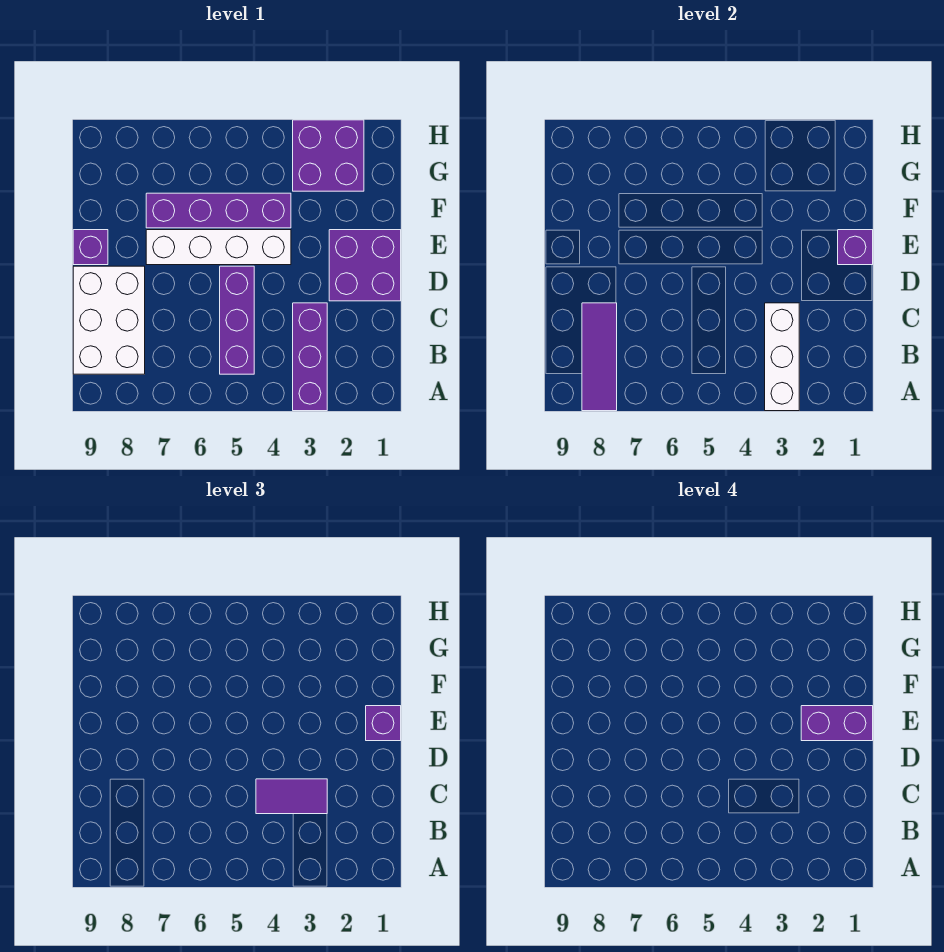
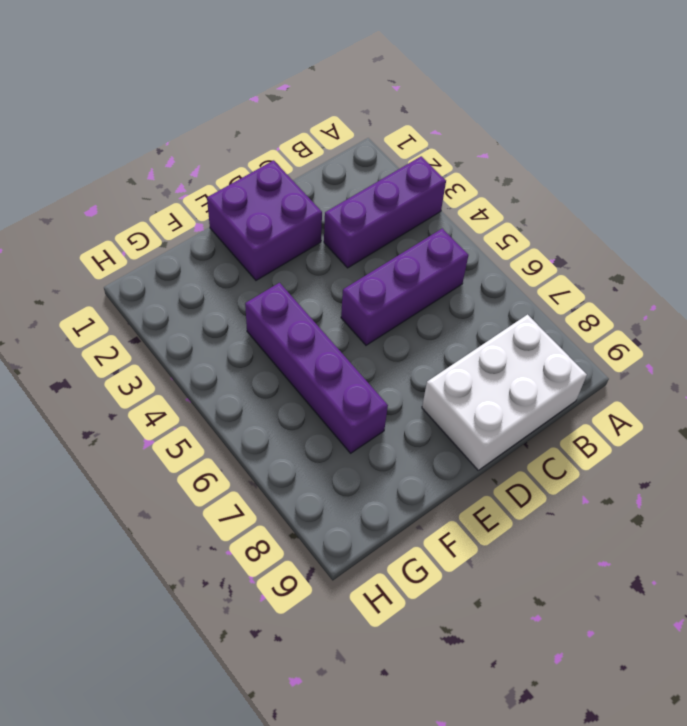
none -> white brick E4:E7 level 1
none -> purple brick E9 level 1
none -> purple brick G2:H3 level 1

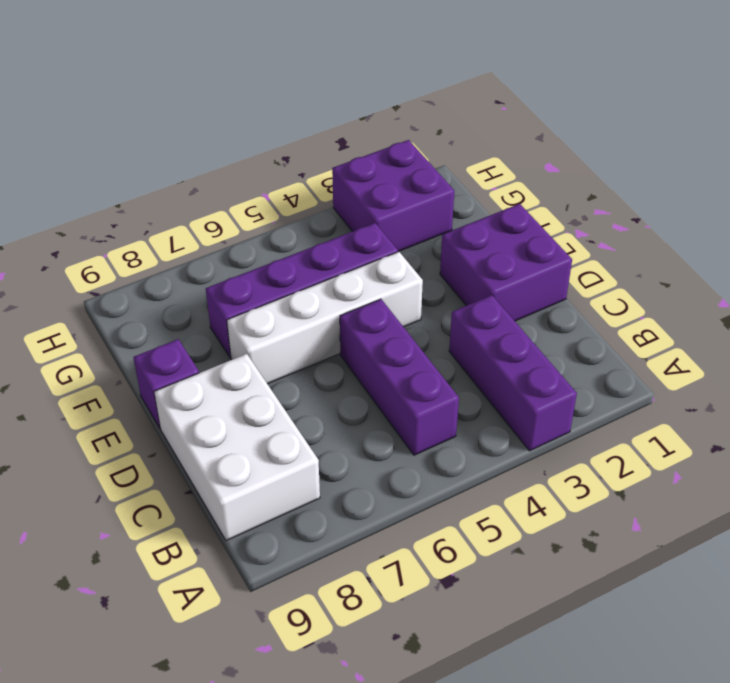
none -> white brick A3:C3 level 2
none -> purple tile A8:C8 level 2
none -> purple brick E1 level 2

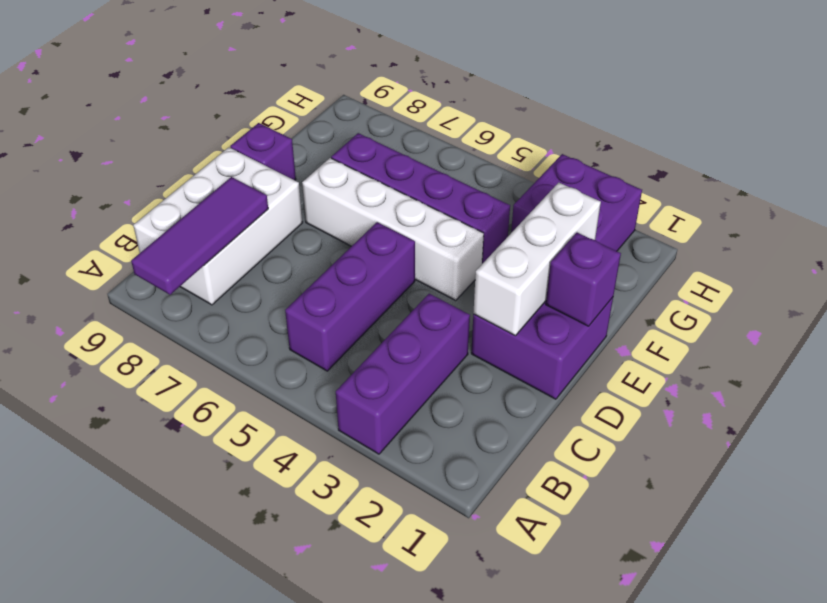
white brick D2:F2 level 2 -> white brick A3:C3 level 2
none -> purple tile C3:C4 level 3
none -> purple brick E1 level 3
none -> purple brick E1:E2 level 4

